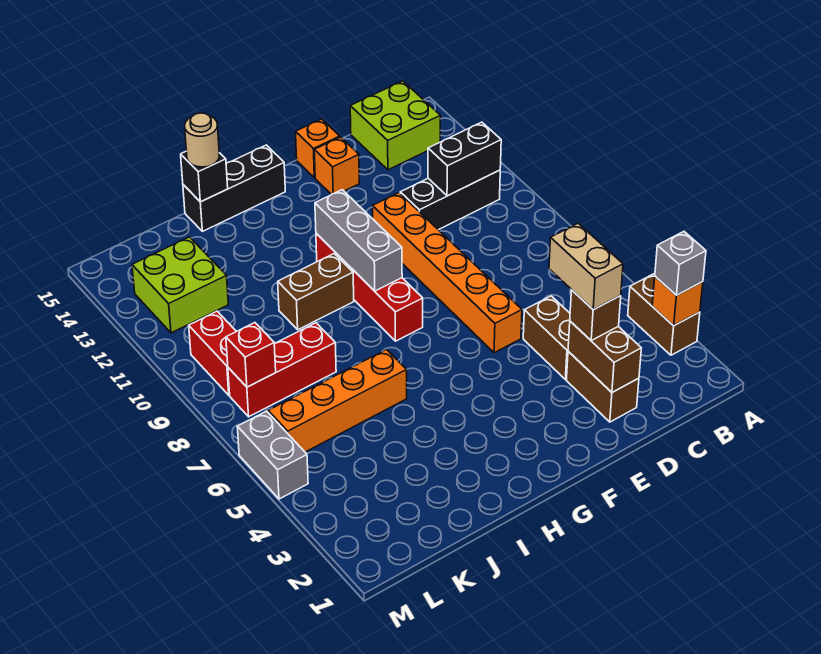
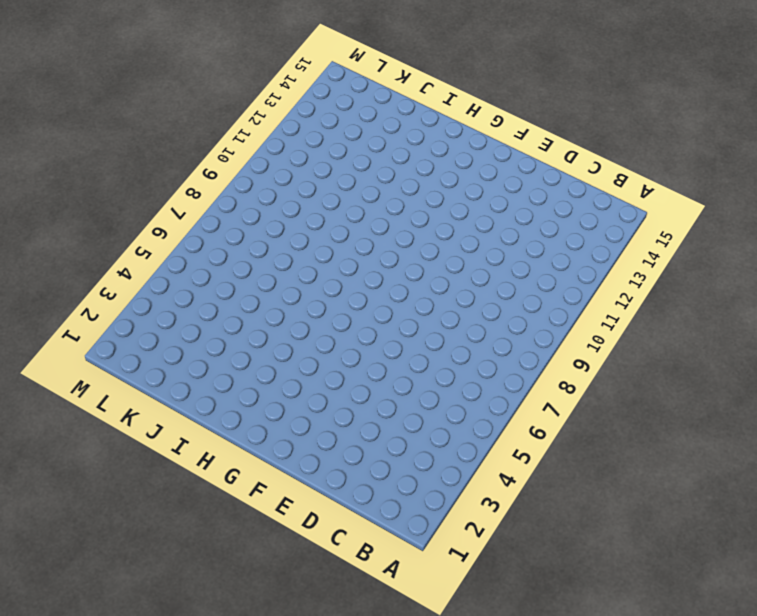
none -> brown brick A3:A4 level 1
none -> black brick B11:D11 level 1
none -> lime brick B14:C15 level 1

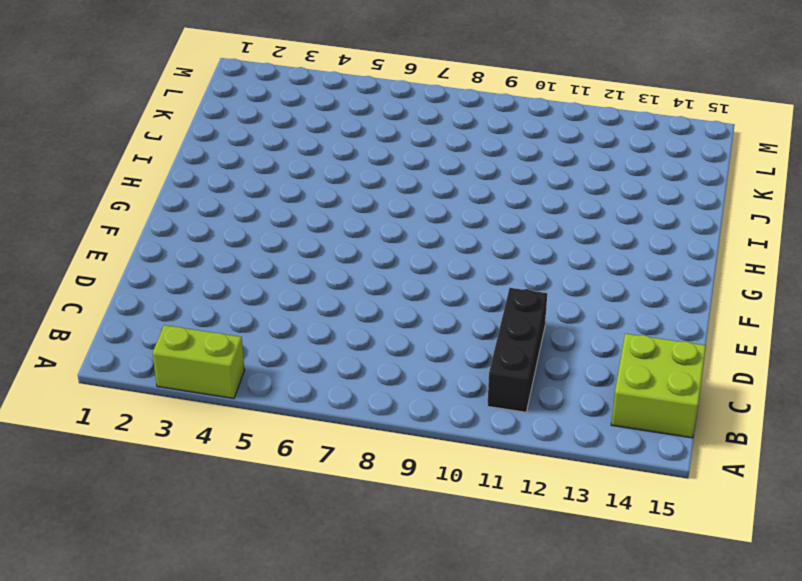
lime brick A3:A4 level 1 -> brown brick A3:A4 level 1
none -> brown brick D2:D3 level 1
none -> brown brick D4:D5 level 1
none -> orange brick E6:E11 level 1

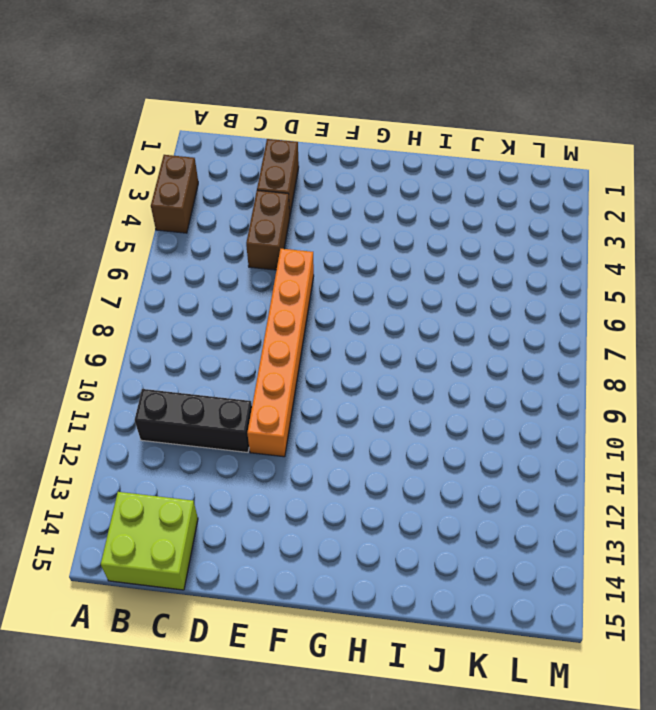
none -> orange brick E14 level 1
none -> orange brick E15 level 1
none -> red brick G8:G11 level 1

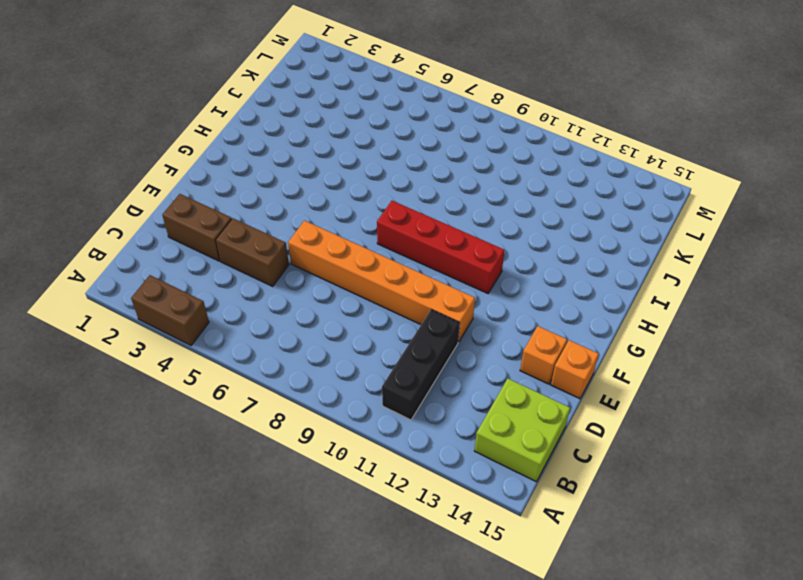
none -> black brick G15:I15 level 1
none -> brown brick H10:I10 level 1
none -> orange brick I6:L6 level 1

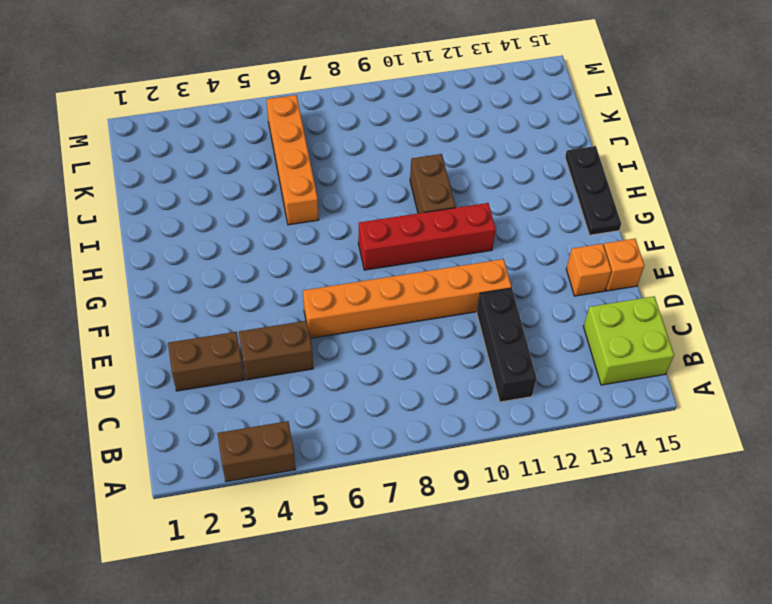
black plate G15:I15 level 1 -> black brick G15:I15 level 1
none -> red brick J8:L8 level 1
none -> lime brick K12:L13 level 1
none -> red brick L9:L10 level 1

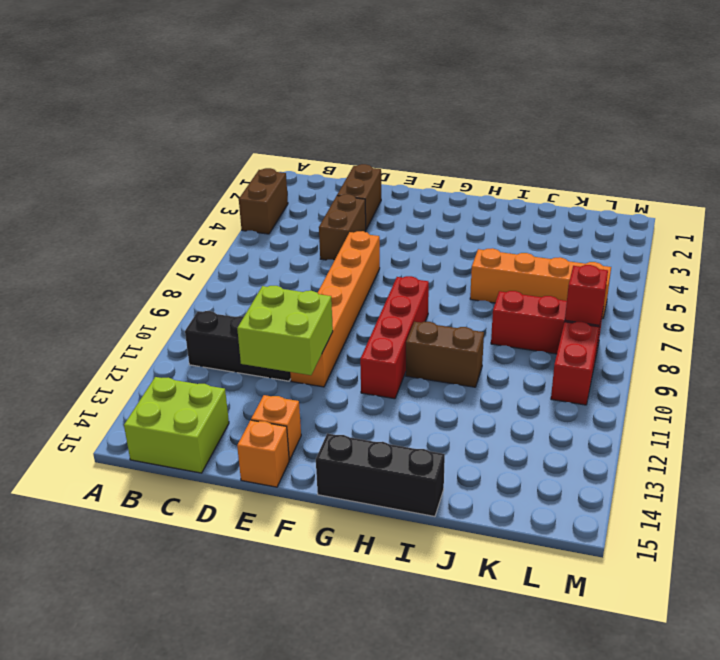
lime brick D11:E12 level 2 -> lime brick K12:L13 level 1
none -> grey brick M5:M6 level 1
none -> orange brick A3 level 2
none -> black brick B11:C11 level 2

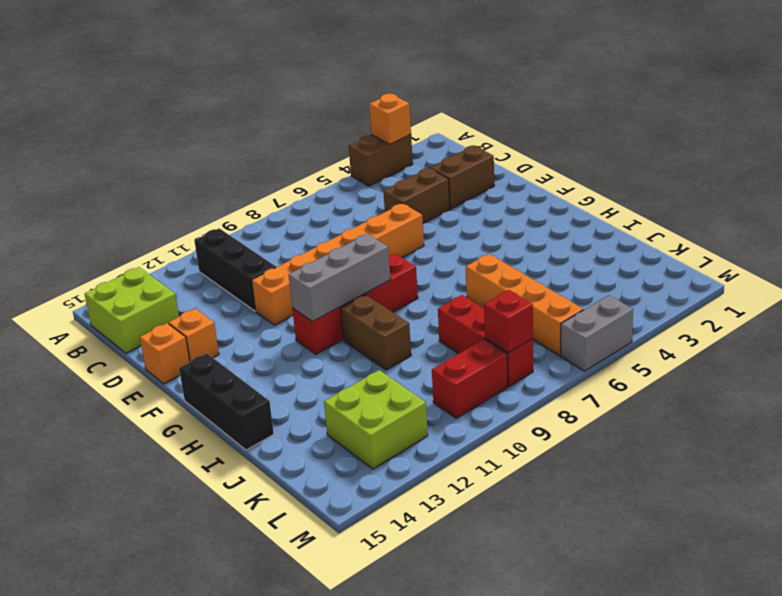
none -> black brick B11:C11 level 2
none -> brown brick D2:D3 level 2
none -> black brick I15 level 2

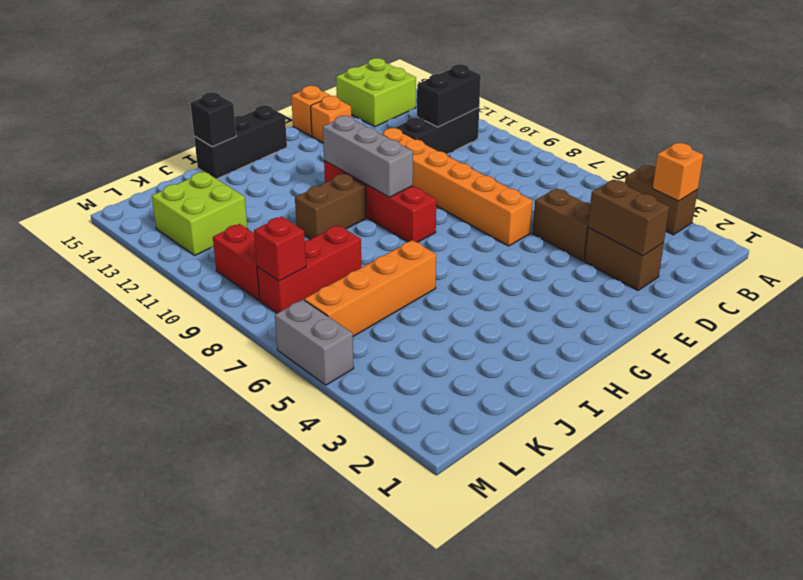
none -> grey brick A3 level 3
none -> brown brick D3 level 3
none -> tan round brick I15 level 3

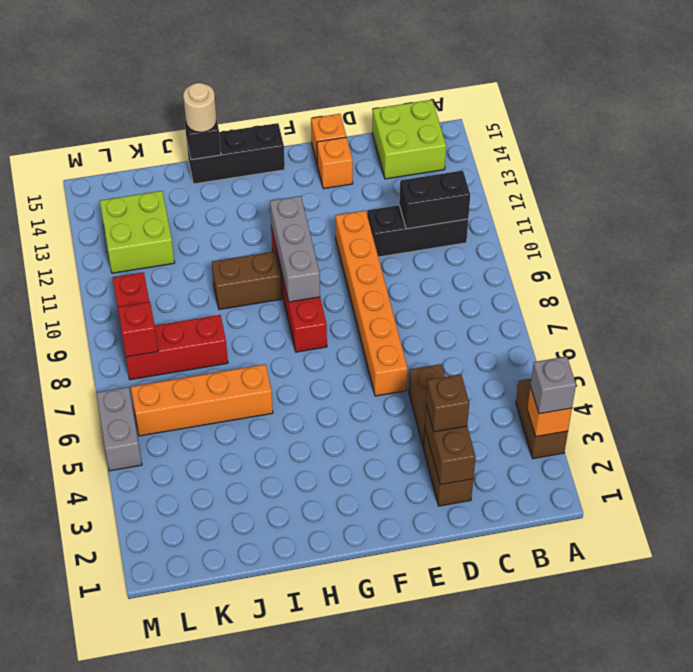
none -> tan brick D3:D4 level 4

